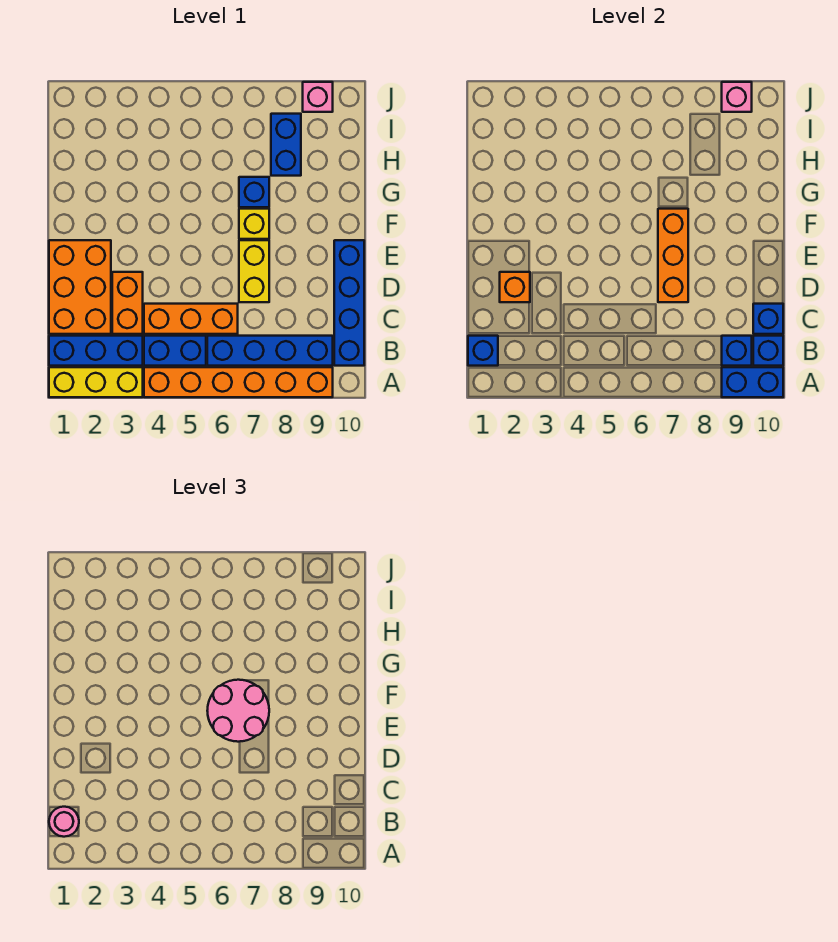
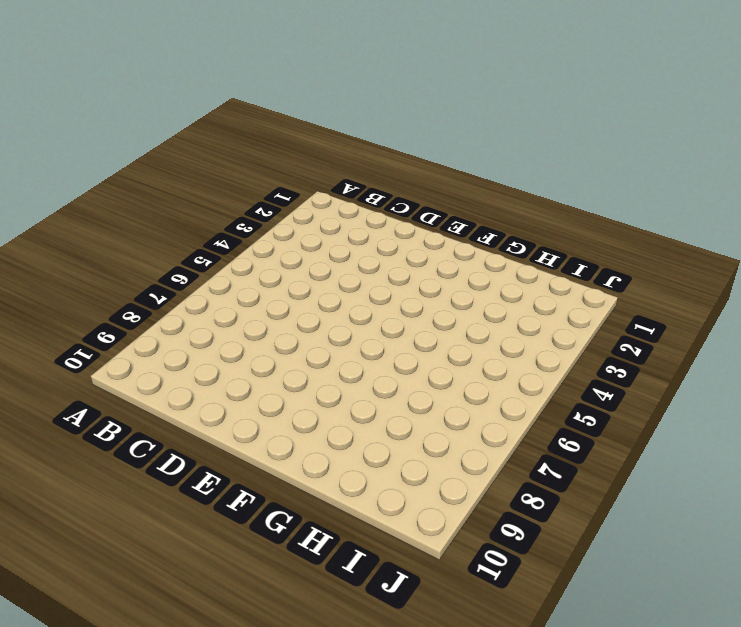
none -> yellow brick A1:A3 level 1
none -> orange brick A4:A9 level 1
none -> blue brick B1:B3 level 1

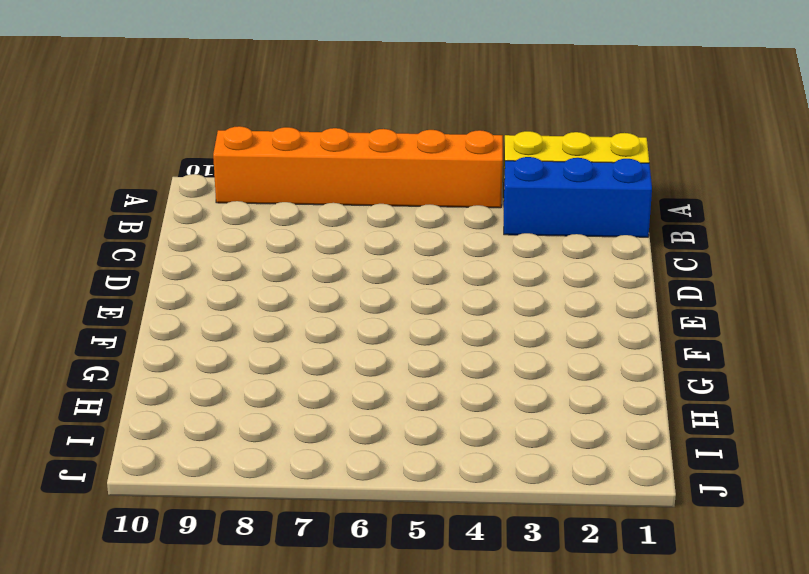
none -> blue brick B4:B5 level 1
none -> blue brick B6:B9 level 1
none -> blue brick B10:E10 level 1

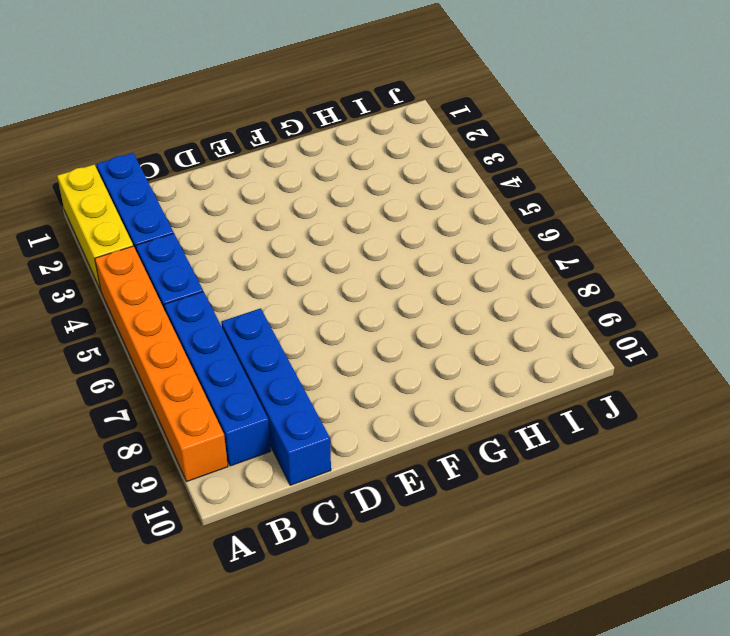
blue brick C7:C10 level 1 -> blue brick B10:E10 level 1
none -> orange brick C1:E2 level 1
none -> orange brick C3:D3 level 1
none -> orange brick C4:C6 level 1

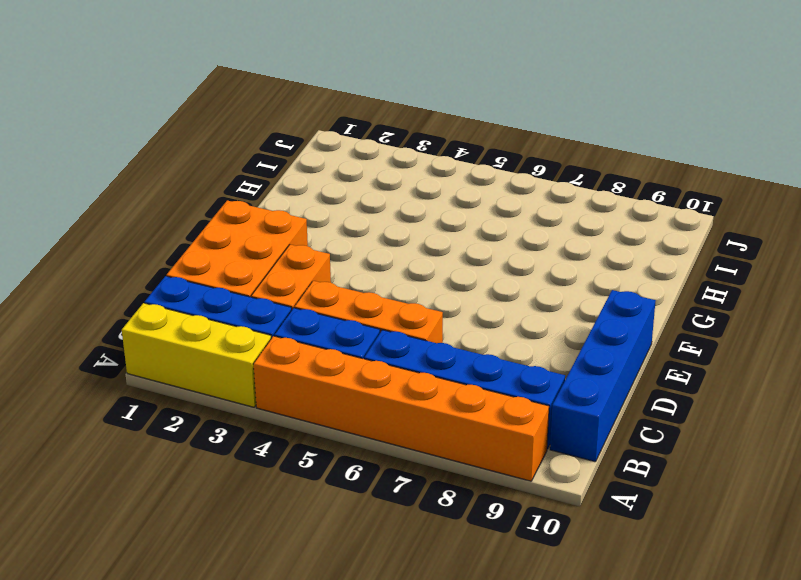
none -> yellow brick D7:E7 level 1
none -> yellow brick F7 level 1
none -> blue brick G7 level 1

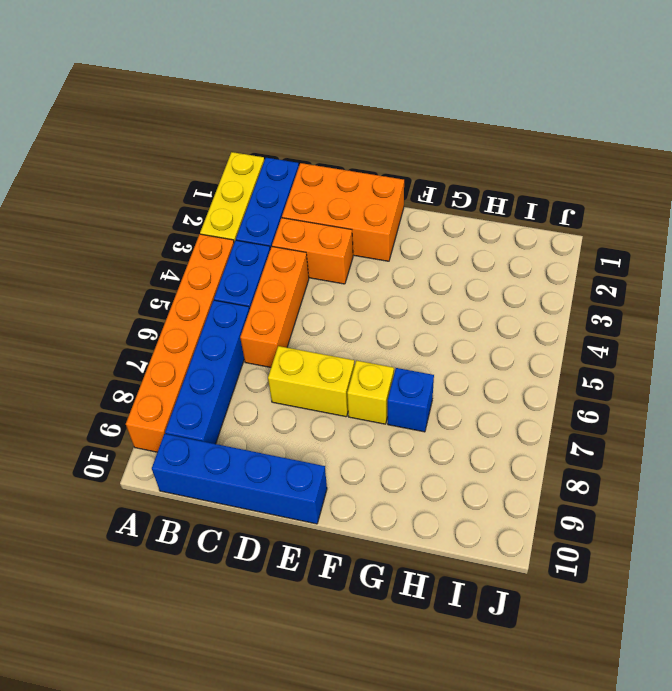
none -> blue brick H8:I8 level 1
none -> pink brick J9 level 1
none -> blue brick A9:A10 level 2

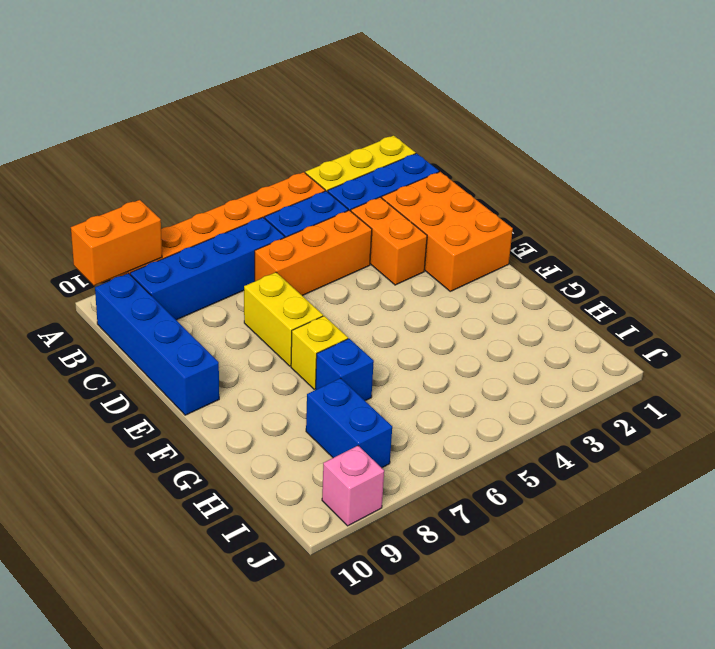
orange brick A9:A10 level 2 -> blue brick A9:A10 level 2
none -> blue brick B1 level 2
none -> blue brick B9 level 2
none -> blue brick B10 level 2

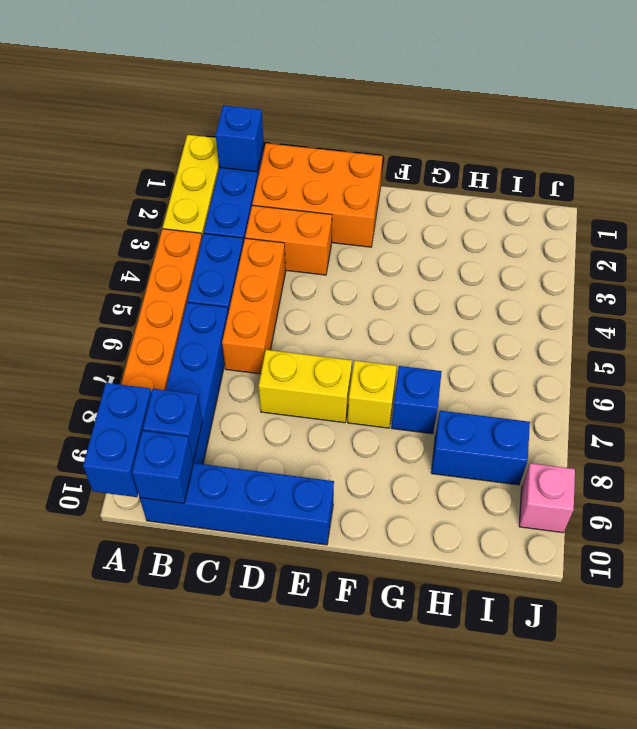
none -> blue brick C10 level 2
none -> orange brick D2 level 2
none -> orange brick D7:F7 level 2

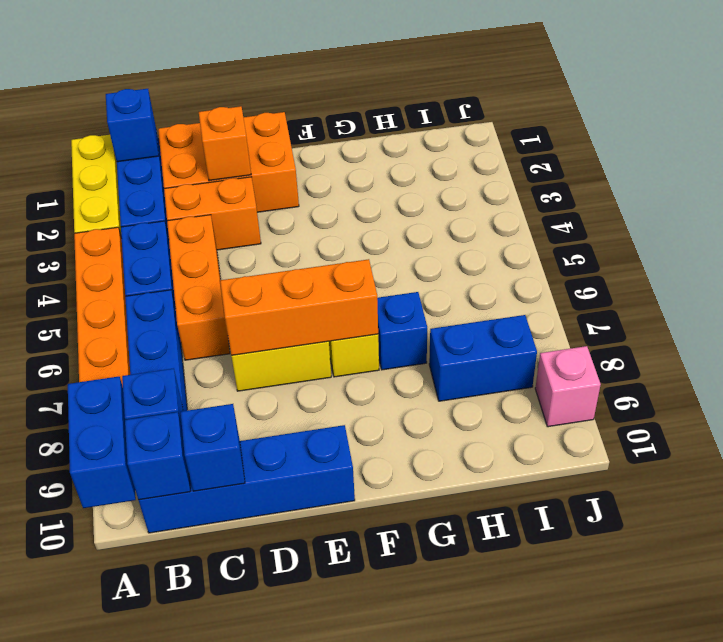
none -> pink brick J9 level 2
none -> pink round brick B1 level 3
none -> pink round brick E6:F7 level 3

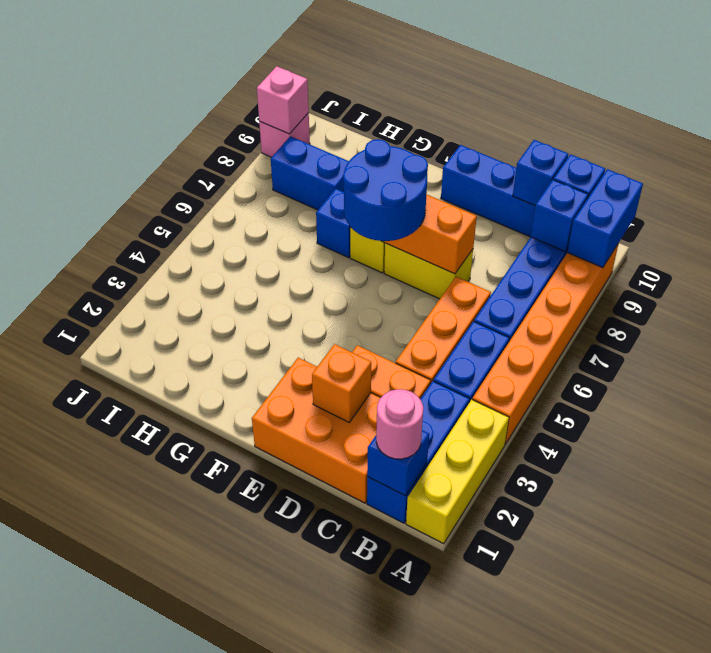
blue round brick E6:F7 level 3 -> pink round brick E6:F7 level 3

